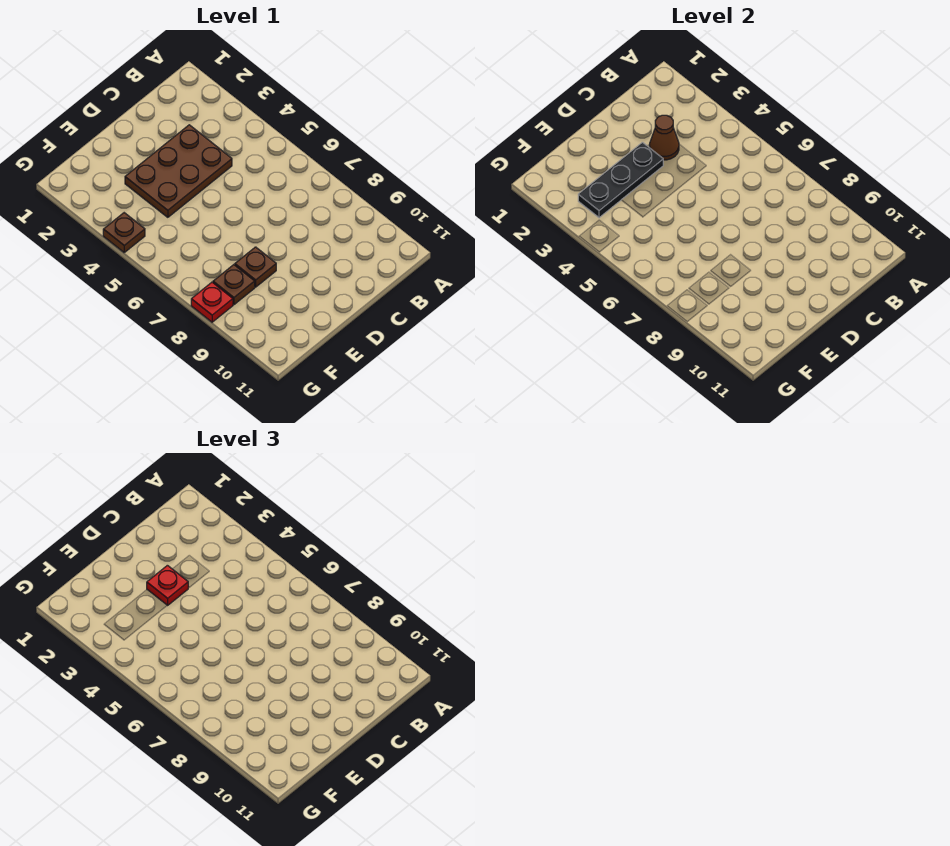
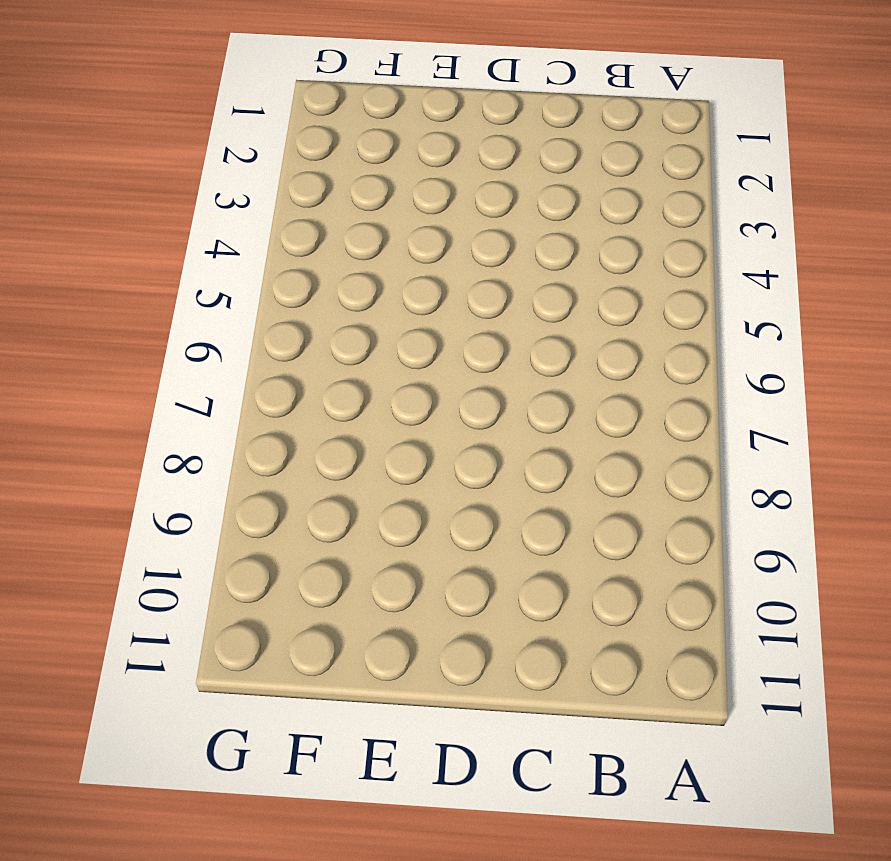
none -> brown plate C3:E4 level 1
none -> brown plate E8 level 1

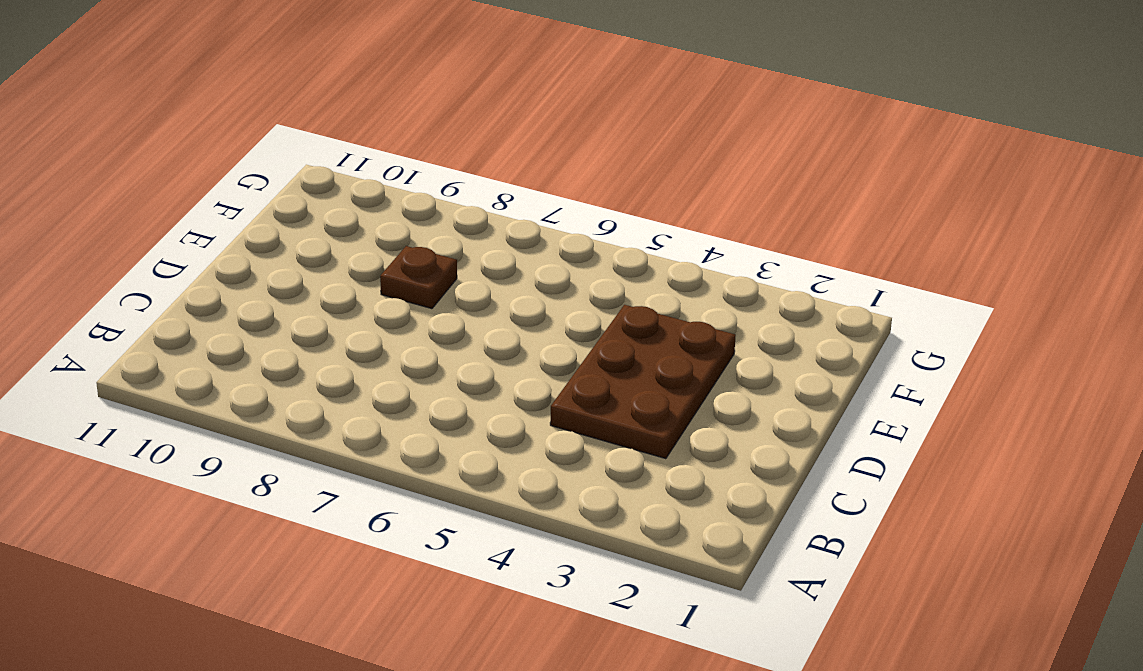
none -> brown plate F8 level 1
none -> brown plate G4 level 1

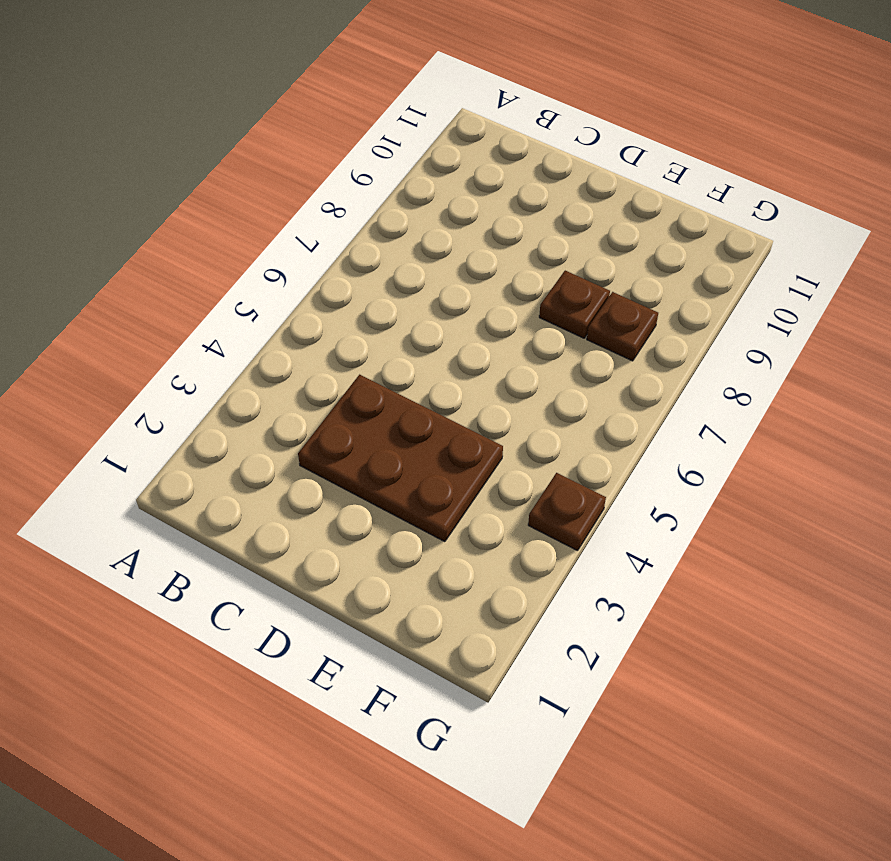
none -> red plate G8 level 1
none -> brown cone C3 level 2

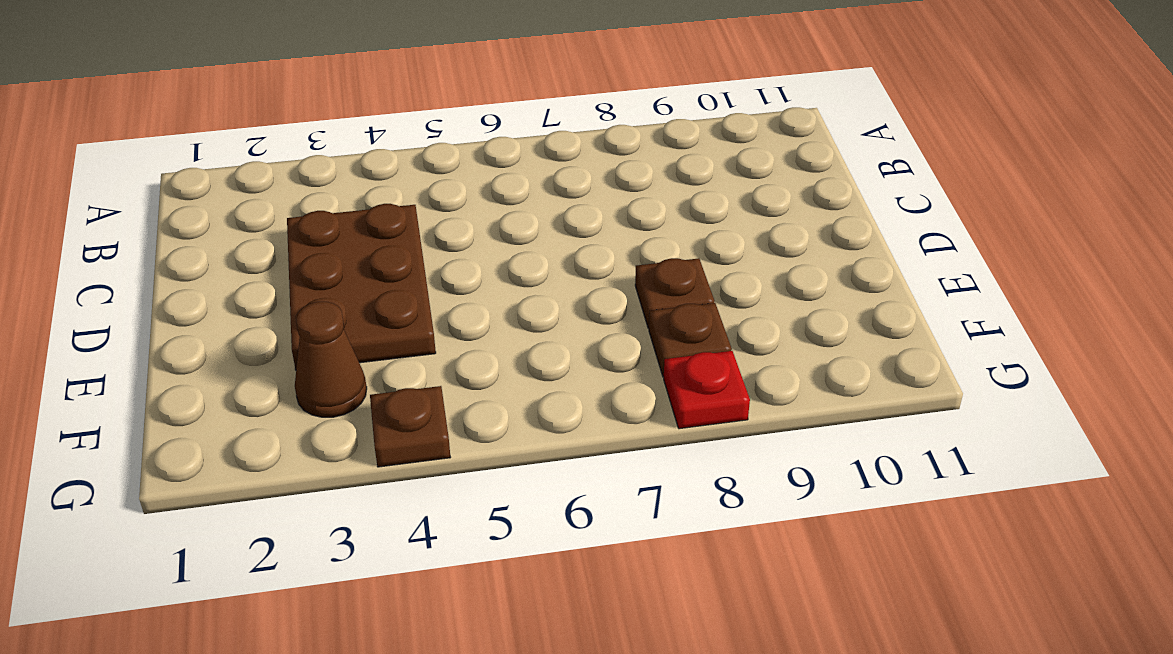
brown cone F3 level 1 -> brown cone C3 level 2
none -> black plate D3:F3 level 2
none -> red plate D3 level 3

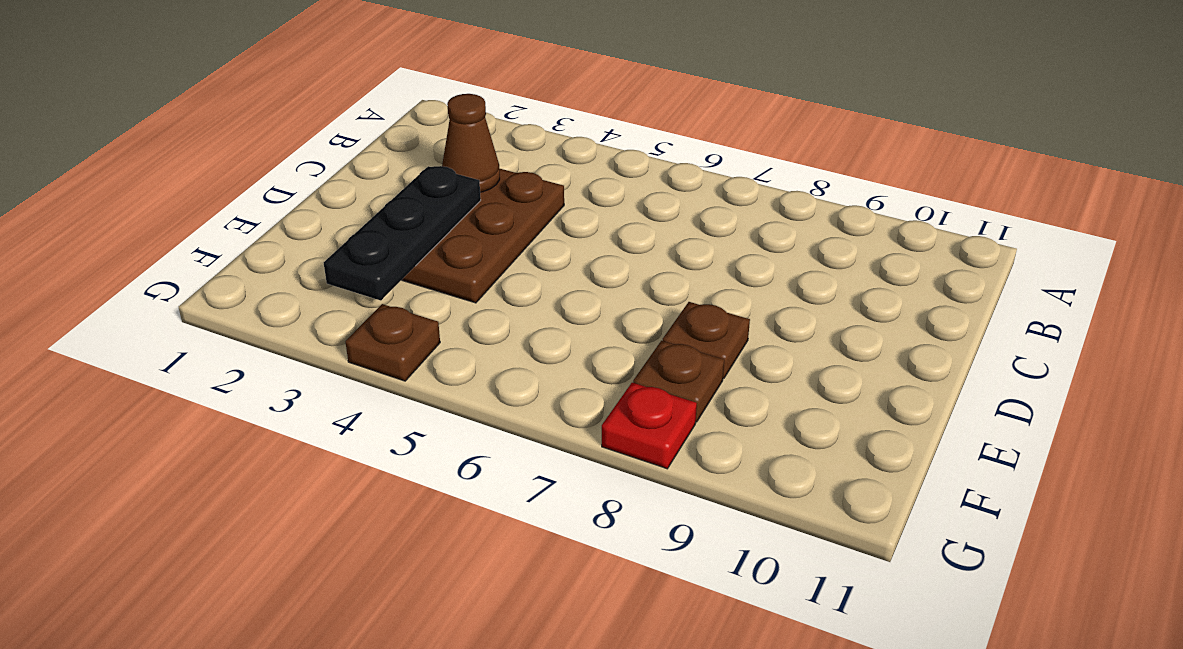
none -> red plate D3 level 3

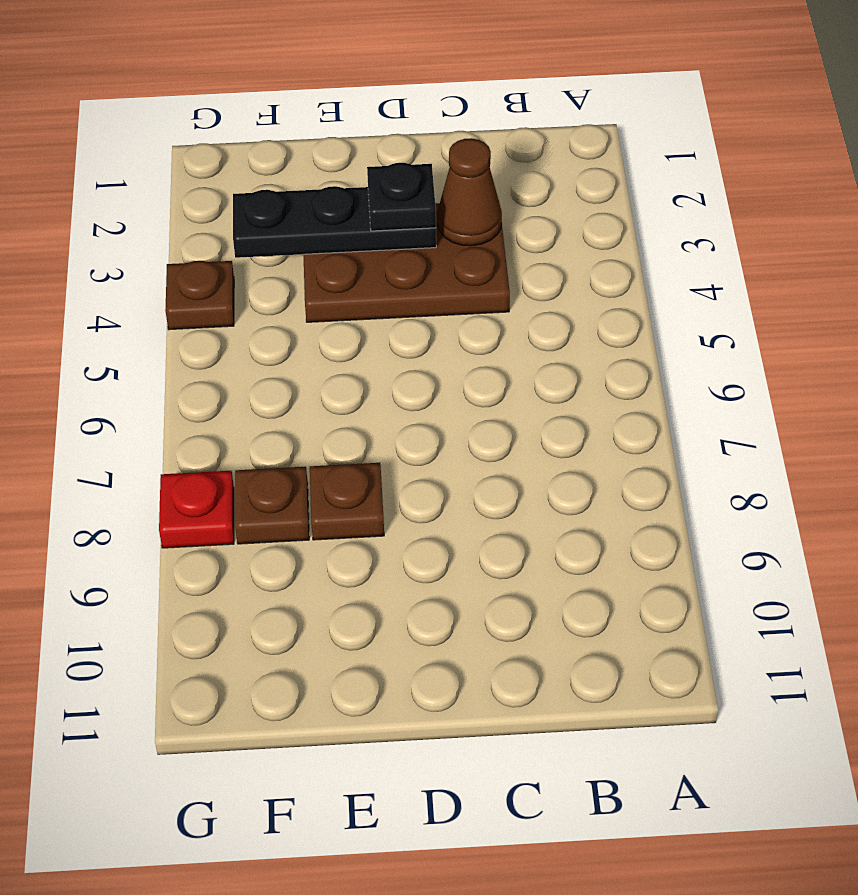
black plate D3 level 3 -> red plate D3 level 3

